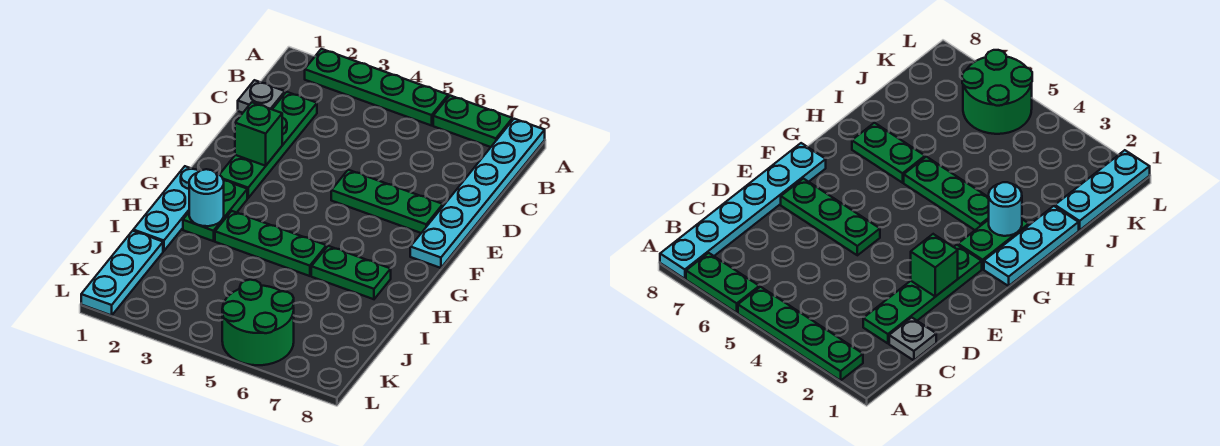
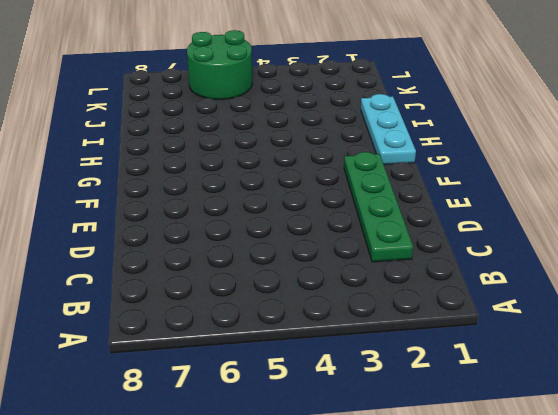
none -> green plate A2:A5 level 1
none -> green plate A6:A7 level 1
none -> cyan plate A8:F8 level 1

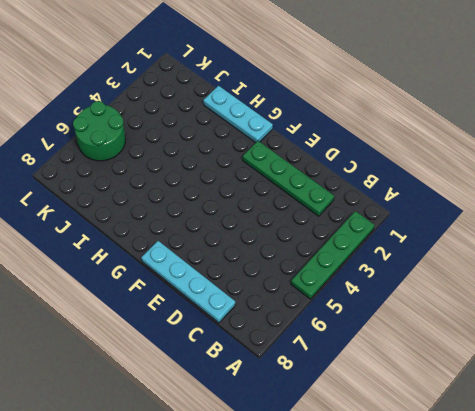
cyan plate C8:F8 level 1 -> cyan plate A8:F8 level 1
none -> green plate A6:A7 level 1
none -> grey plate C1 level 1
none -> green plate E5:E7 level 1

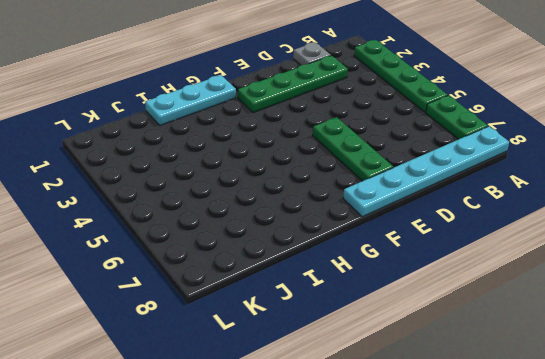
none -> green plate G2:H2 level 1
none -> green plate H3:H5 level 1
none -> green plate H6:H7 level 1

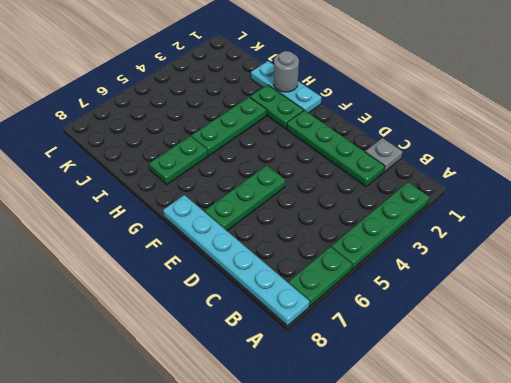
grey round brick H1 level 2 -> none
none -> cyan plate J1:L1 level 1
none -> green round brick K5:L6 level 1
none -> green brick E2 level 2

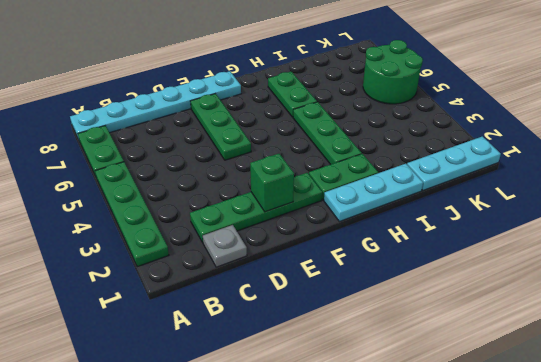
none -> cyan round brick H2 level 2

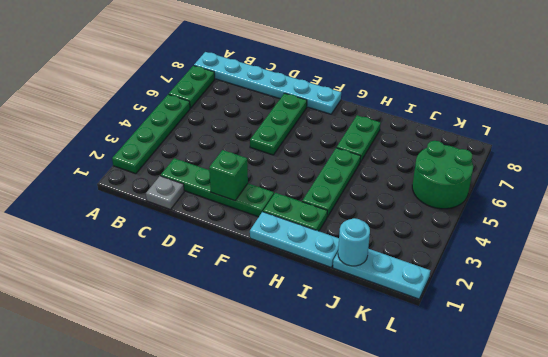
cyan round brick J1 level 2 -> cyan round brick H2 level 2

